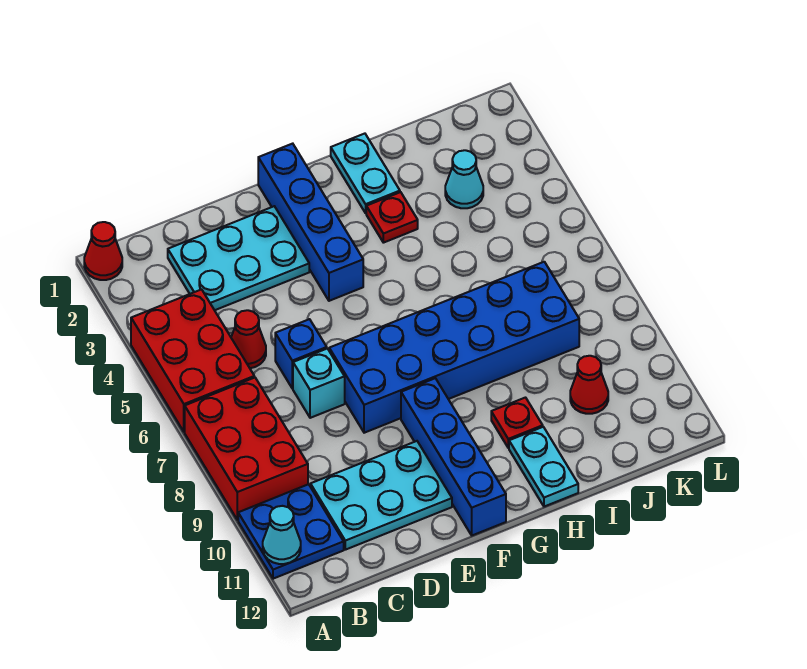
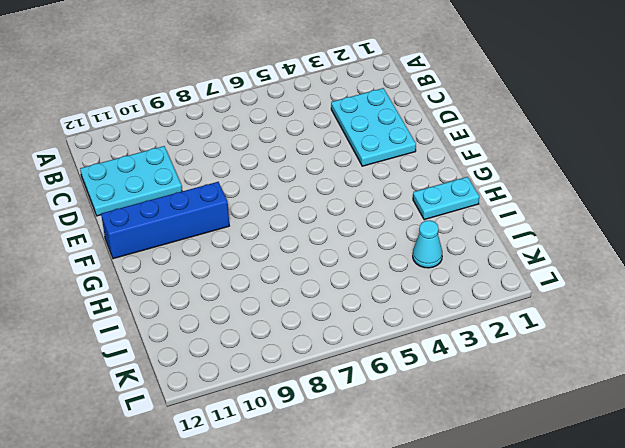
cyan plate C10:D12 level 1 -> cyan plate C10:E11 level 1
none -> red cone A1 level 1
none -> red brick A4:B6 level 1
none -> red brick A7:B9 level 1

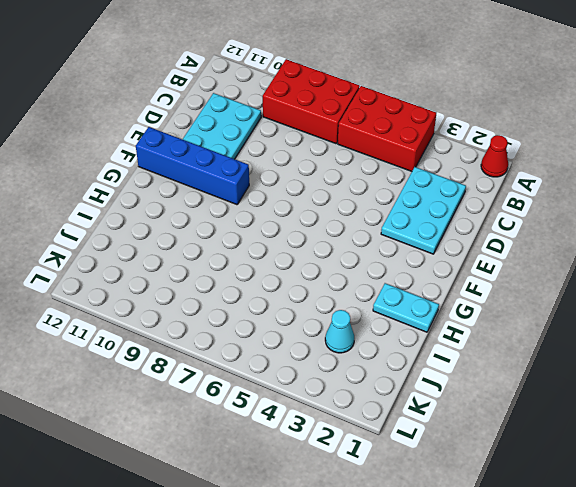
none -> blue plate A10:B11 level 1
none -> red cone C5 level 1
none -> blue brick D6 level 1

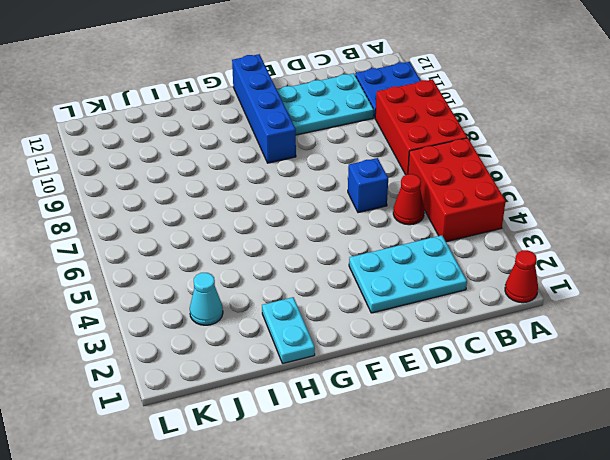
none -> cyan brick D7 level 1
none -> blue brick E7:J8 level 1
none -> blue brick F1:F4 level 1

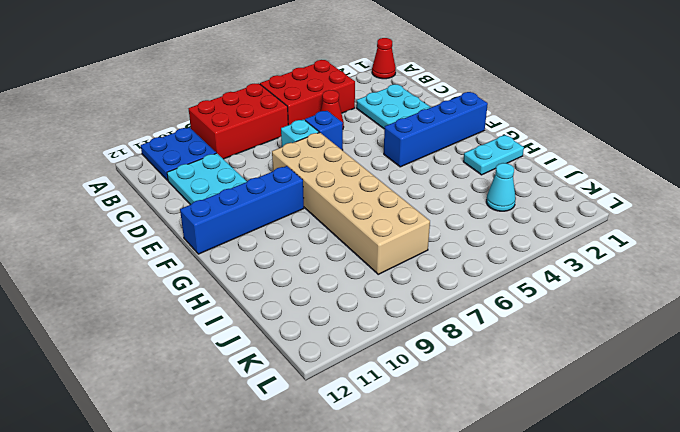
tan brick E7:J8 level 1 -> blue brick E7:J8 level 1
none -> red plate H3 level 1
none -> red plate H10 level 1
none -> cyan plate H11:H12 level 1

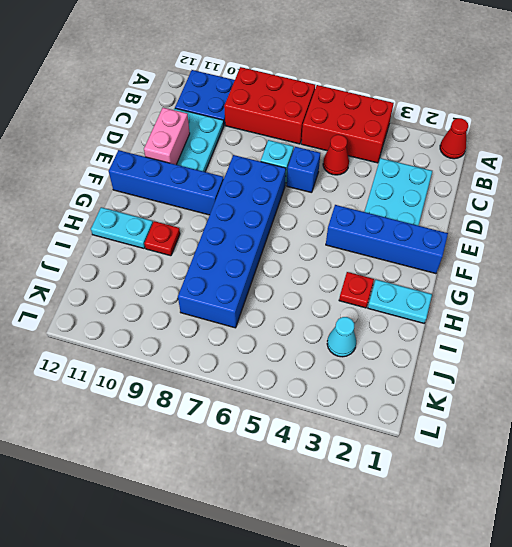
pink brick D11:E11 level 2 -> none
none -> red cone J10 level 1
none -> cyan cone A11 level 2

